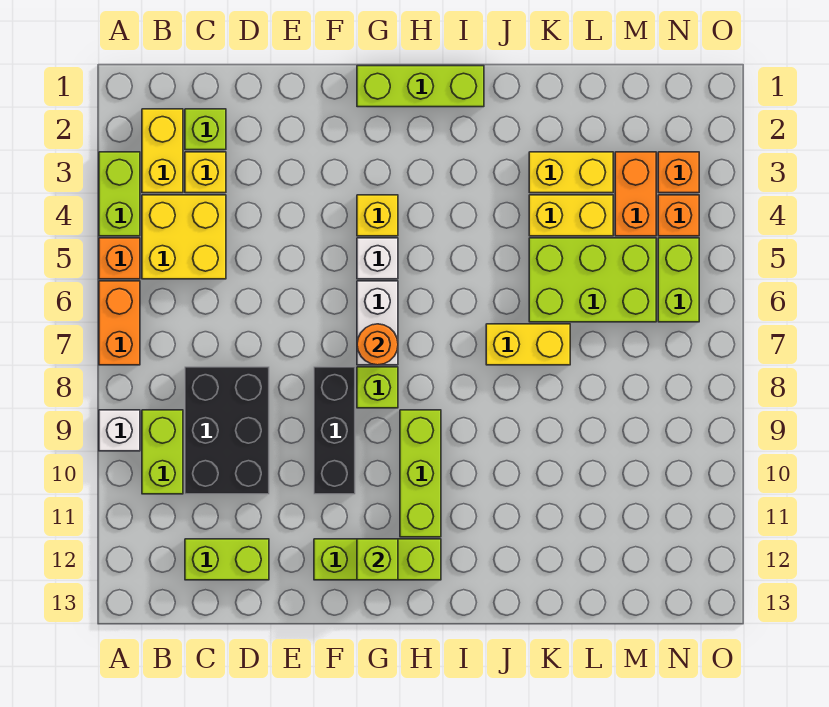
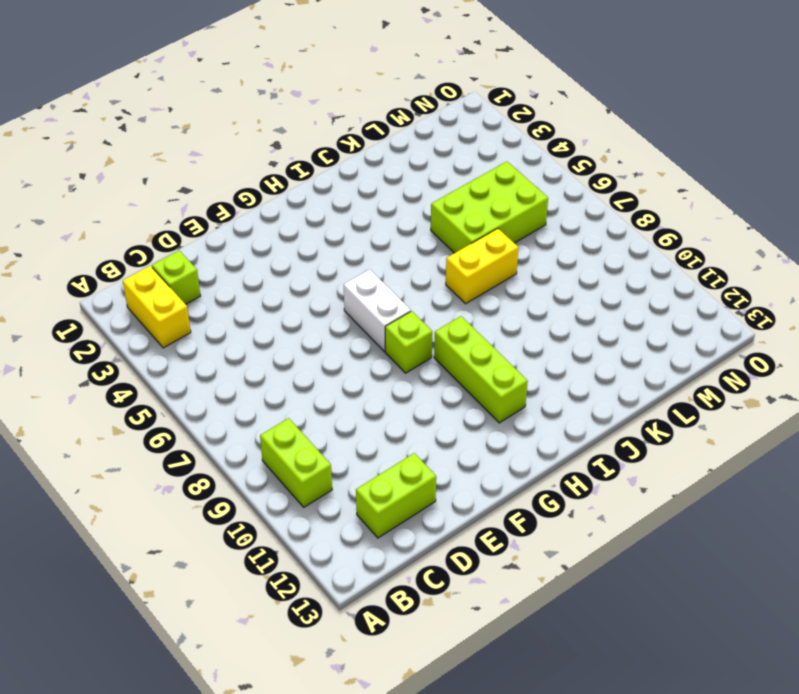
none -> lime brick A3:A4 level 1
none -> orange brick A5 level 1
none -> orange brick A6:A7 level 1

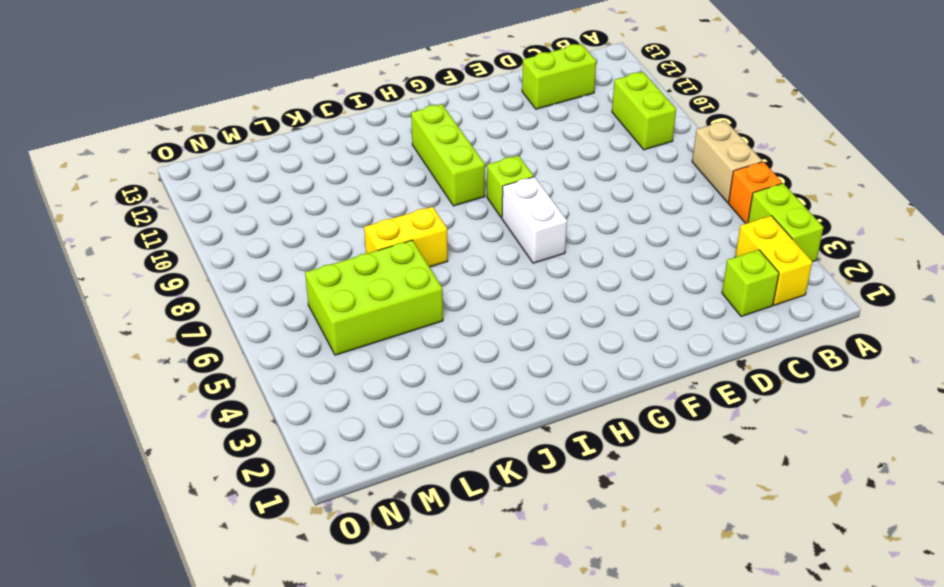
tan brick A6:A7 level 1 -> orange brick A6:A7 level 1
none -> white brick A9 level 1
none -> yellow brick B4:C5 level 1
none -> yellow brick C3 level 1

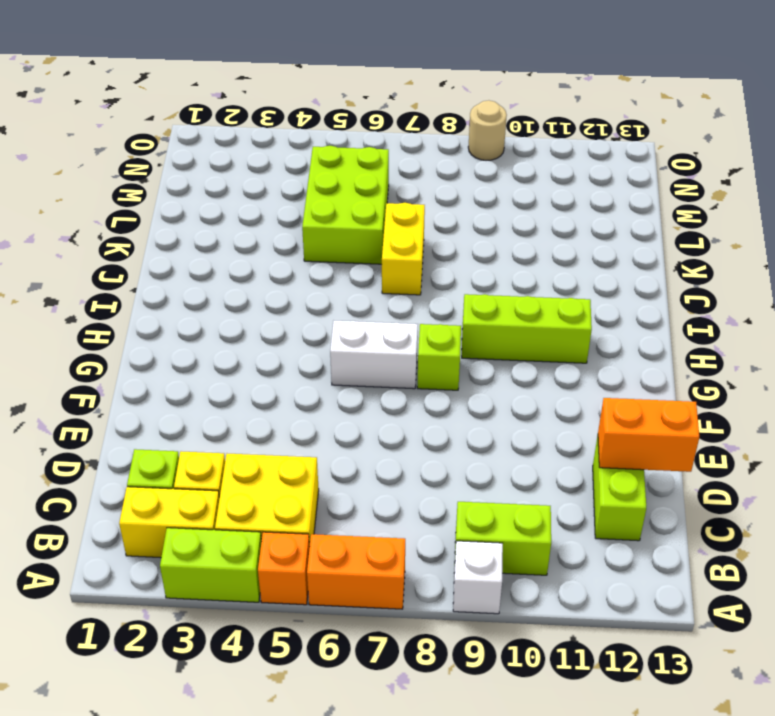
orange brick D12:D13 level 2 -> orange brick M3:M4 level 1
tan round brick O9 level 1 -> none
none -> black brick C8:D10 level 1
none -> black brick F8:F10 level 1
none -> lime brick F12:H12 level 1

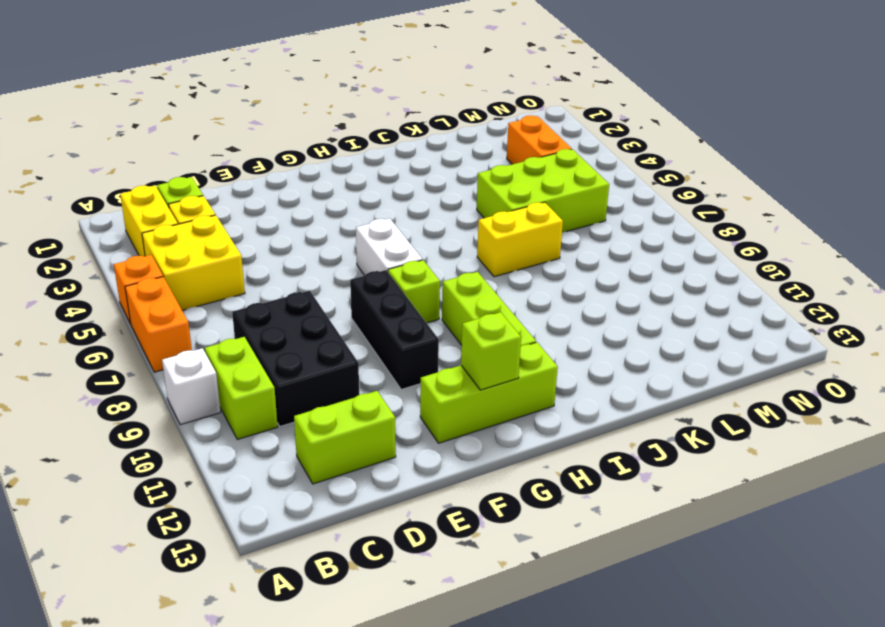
none -> lime brick A3:A4 level 1
none -> lime brick G1:I1 level 1
none -> yellow brick G4 level 1

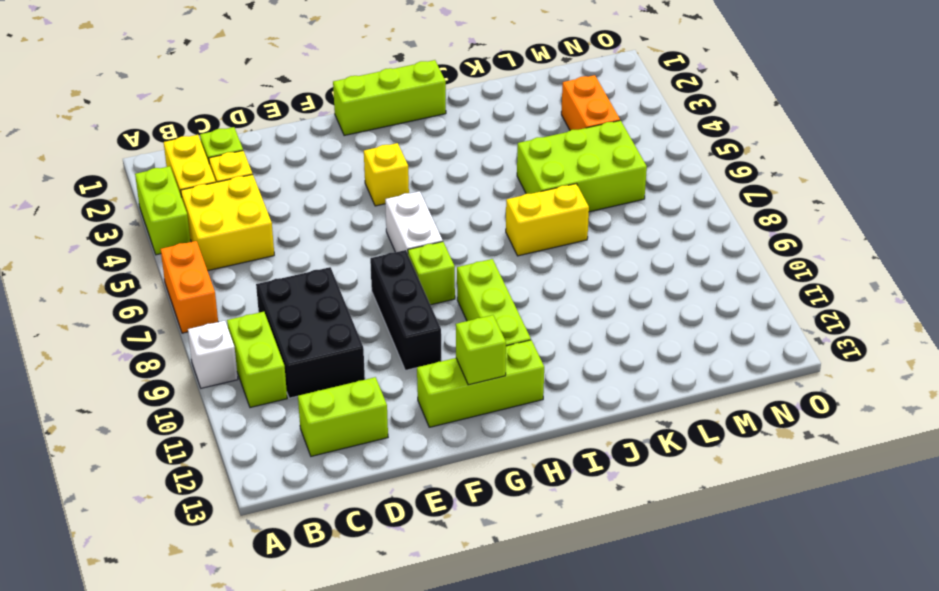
none -> orange brick A5 level 1
none -> white brick G5 level 1
none -> yellow brick K3:L3 level 1

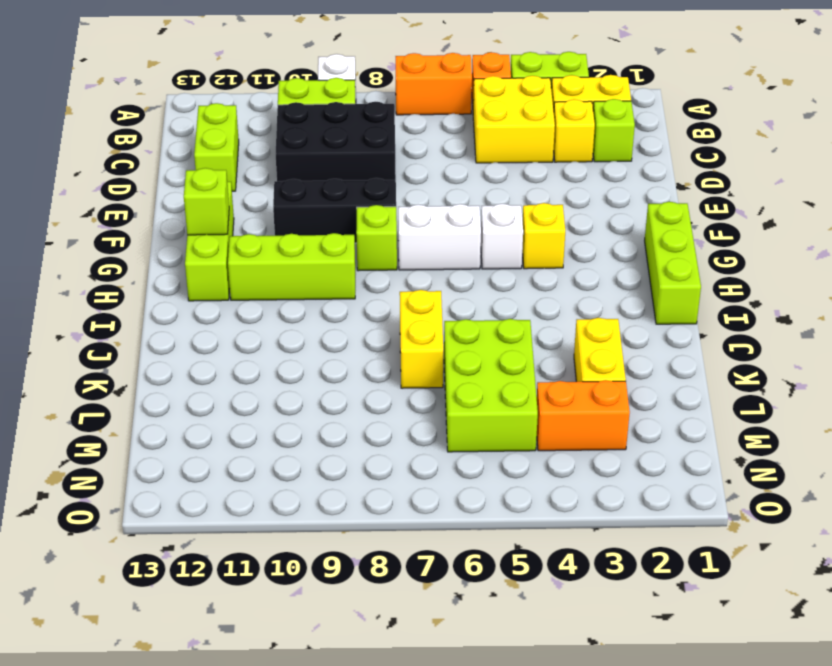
none -> yellow brick K4:L4 level 1
none -> orange brick N3 level 1
none -> orange brick N4 level 1

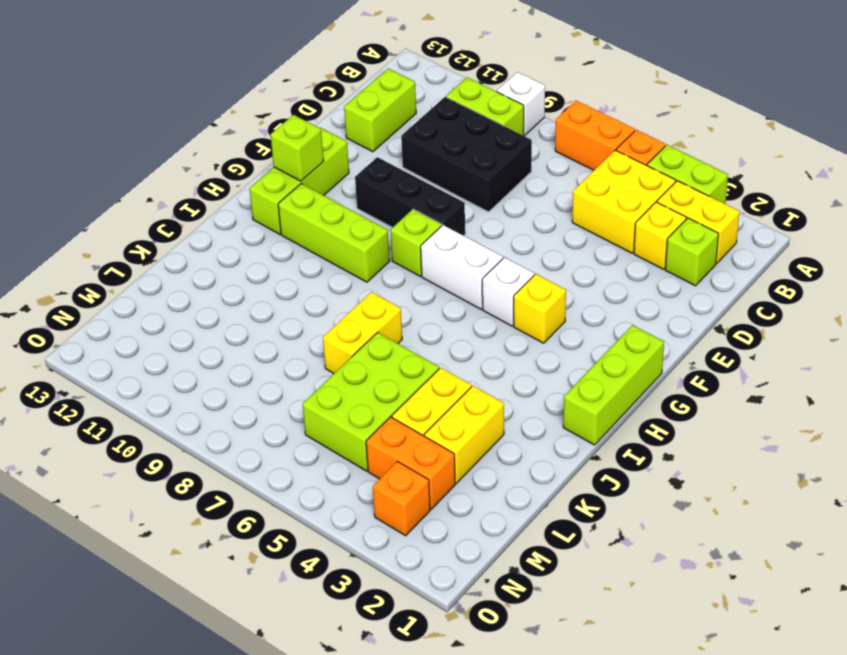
none -> orange brick N4 level 1
none -> lime brick N5:N6 level 1
none -> orange round brick G7 level 2

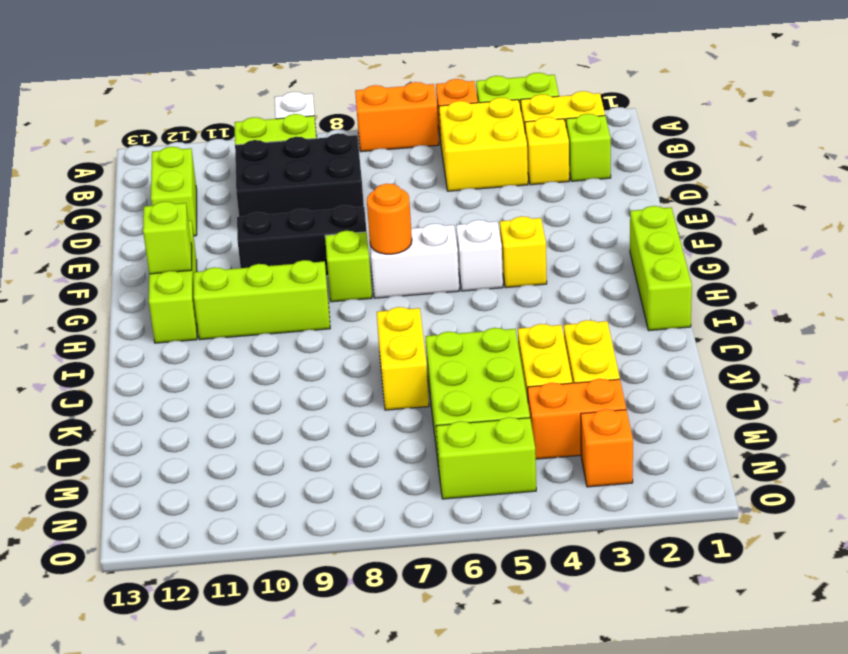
none -> orange brick N4 level 1

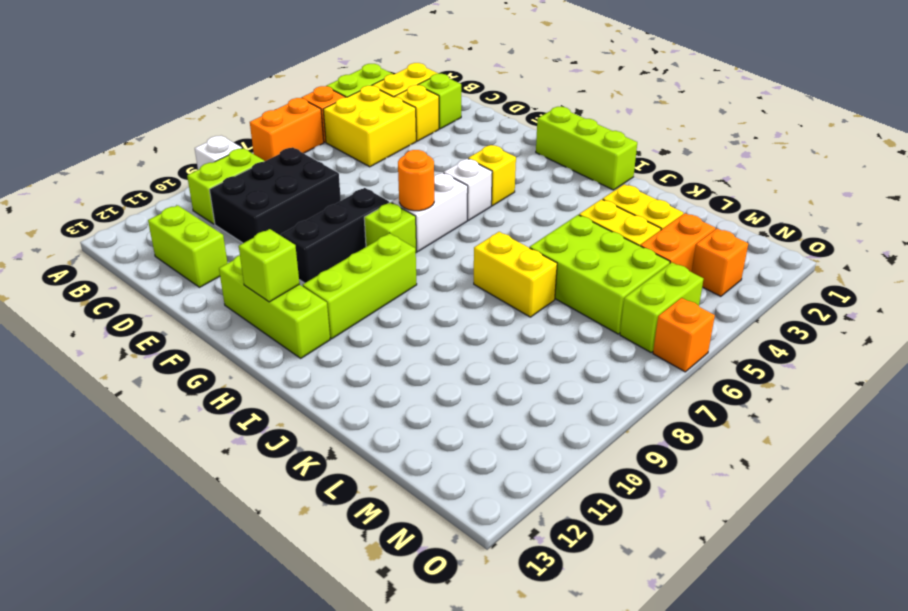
orange brick O6 level 1 -> orange brick N4 level 1

